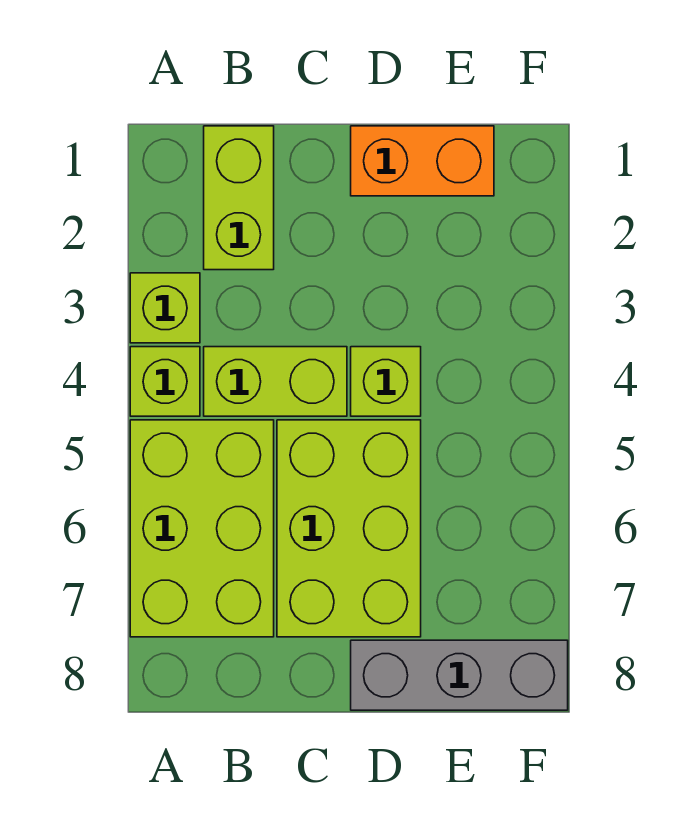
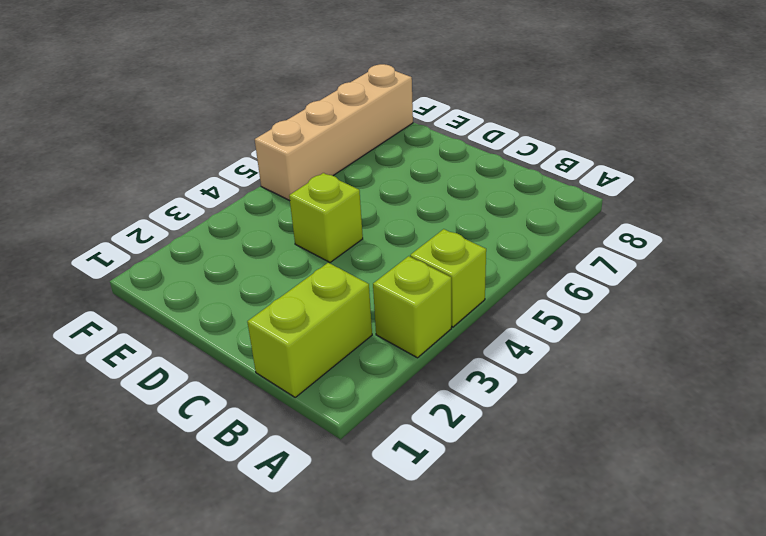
tan brick F5:F8 level 1 -> grey brick D8:F8 level 1
none -> lime brick A5:B7 level 1
none -> lime brick B4:C4 level 1

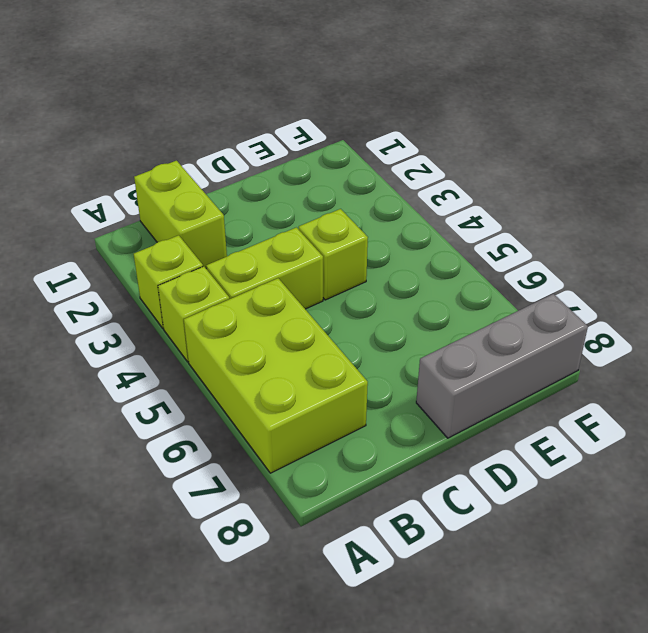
none -> lime brick C5:D7 level 1
none -> orange brick D1:E1 level 1

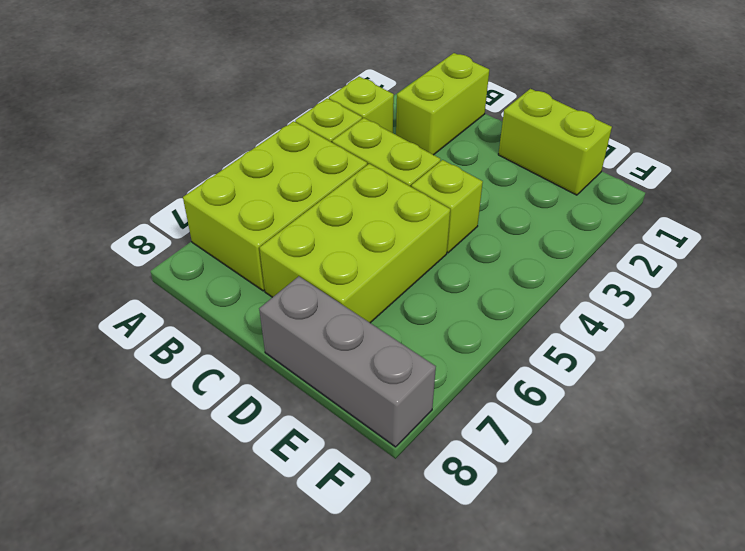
lime brick D1:E1 level 1 -> orange brick D1:E1 level 1

